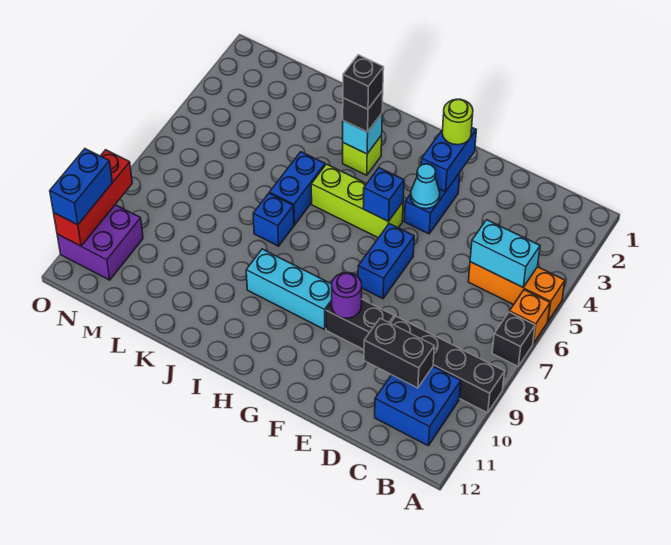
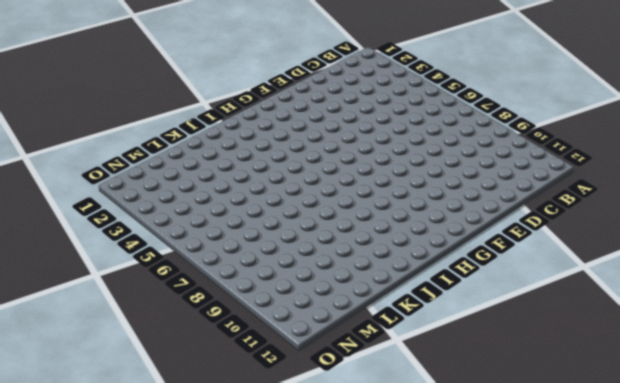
none -> orange brick A5:C5 level 1
none -> orange brick A6 level 1
none -> black brick A7 level 1

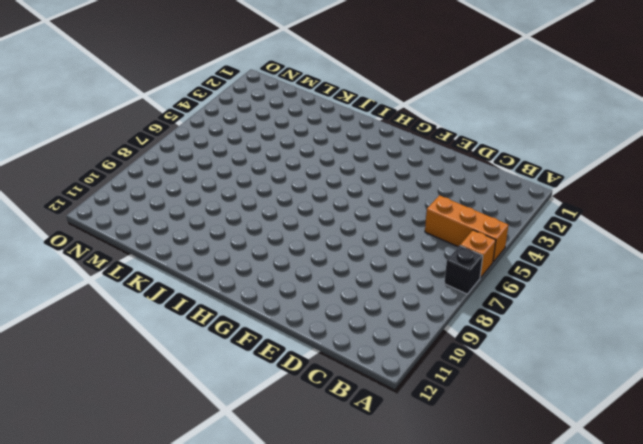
none -> black brick A9:D9 level 1
none -> blue brick B10:C11 level 1
none -> black brick E9:F9 level 1

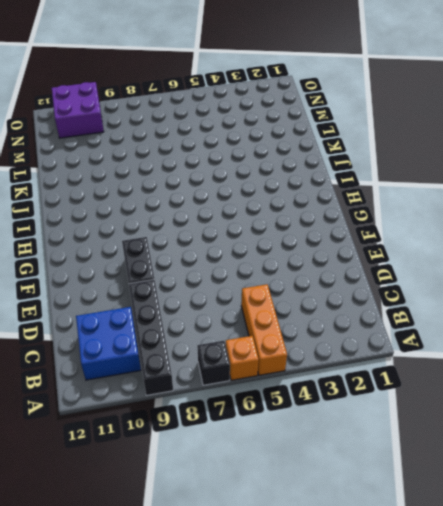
none -> blue brick F3:F4 level 1
none -> blue brick F6:F7 level 1
none -> lime brick G5:I5 level 1

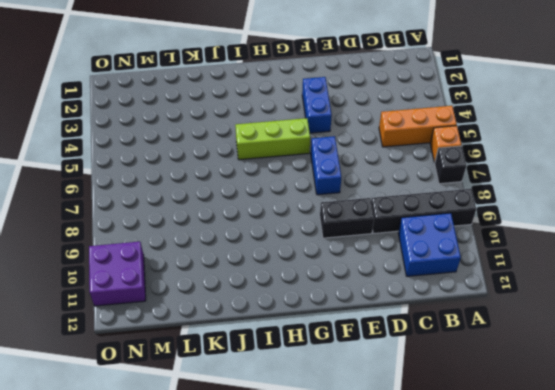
none -> cyan brick G9:I9 level 1
none -> lime brick I3 level 1
none -> blue brick J5:J6 level 1

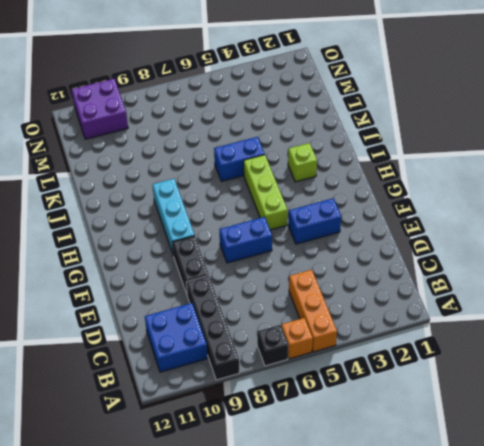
none -> blue brick J7 level 1
none -> cyan brick B5:C5 level 2
none -> black brick C10:D10 level 2

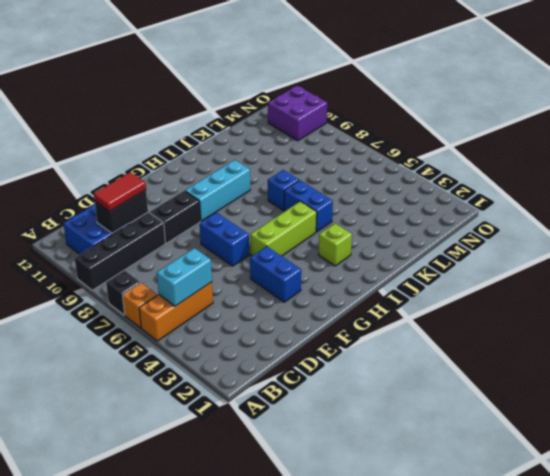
red tile C10:D10 level 3 -> none
none -> blue brick F2:F3 level 2
none -> cyan cone F4 level 2
none -> purple round brick F9 level 2

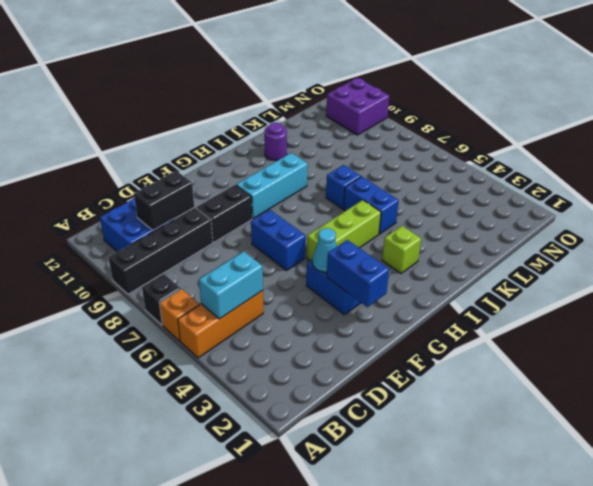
purple round brick J11 level 1 -> purple round brick F9 level 2
none -> blue brick G5 level 2
none -> cyan brick I3 level 2
none -> red brick O9:O11 level 2

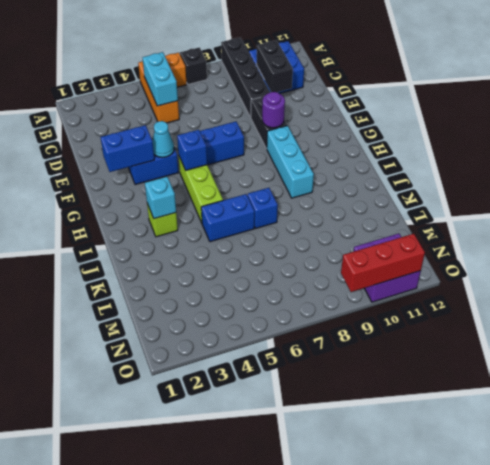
none -> lime round brick F2 level 3
none -> black brick I3 level 3
none -> blue brick O10:O11 level 3

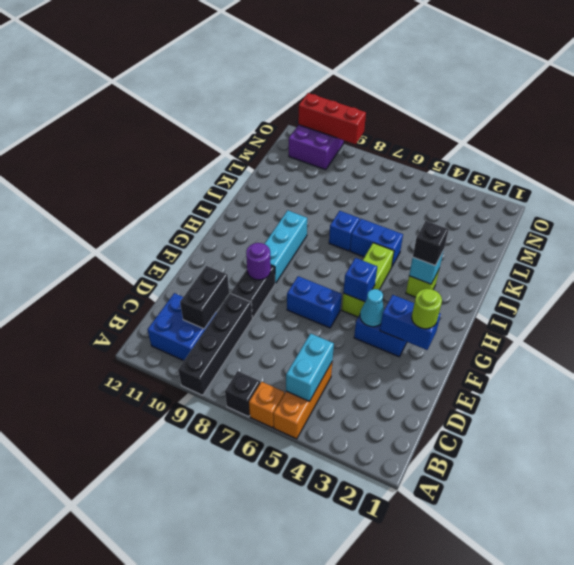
none -> blue brick O10:O11 level 3
none -> black brick I3 level 4

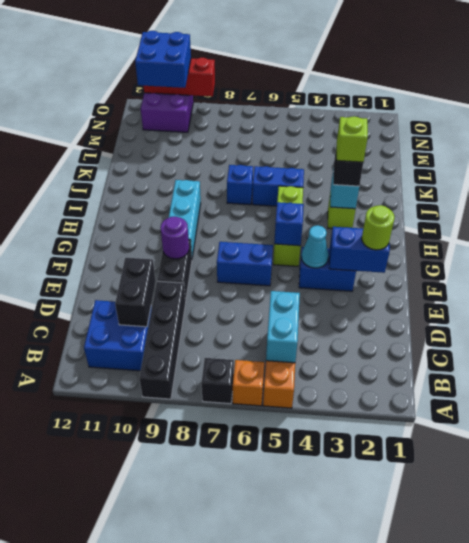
lime brick I3 level 4 -> black brick I3 level 4
blue brick N10:O11 level 3 -> blue brick O10:O11 level 3

